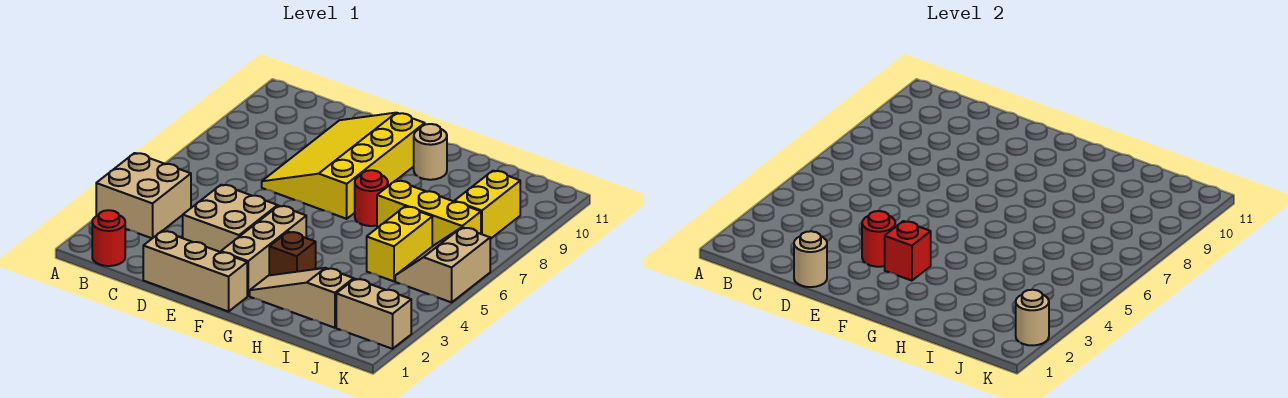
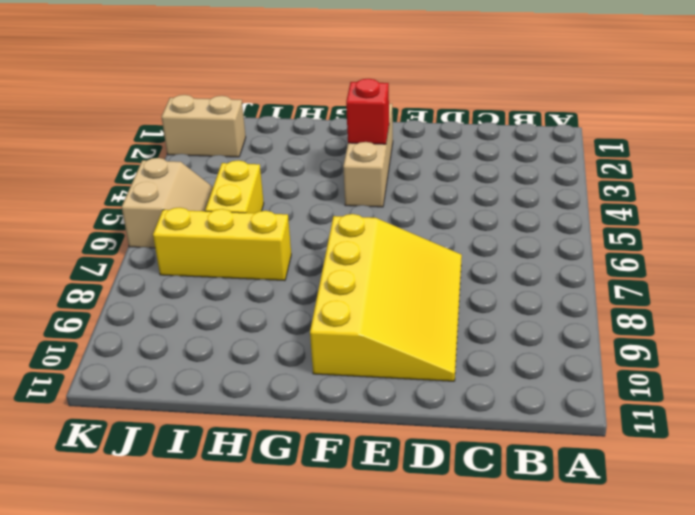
none -> tan brick A3:B4 level 1
none -> red round brick B1 level 1
none -> tan brick D1:F1 level 1

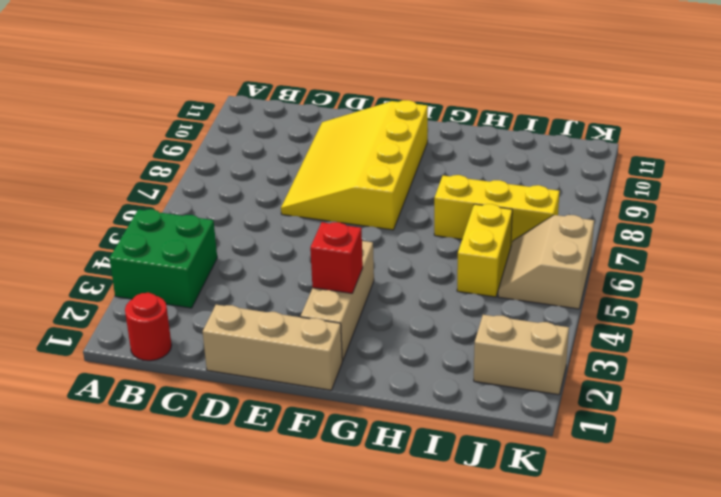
green brick A3:B4 level 1 -> tan brick A3:B4 level 1
none -> tan brick D3:E4 level 1
none -> tan slope G2:I2 level 1 top I
none -> brown brick G3 level 1

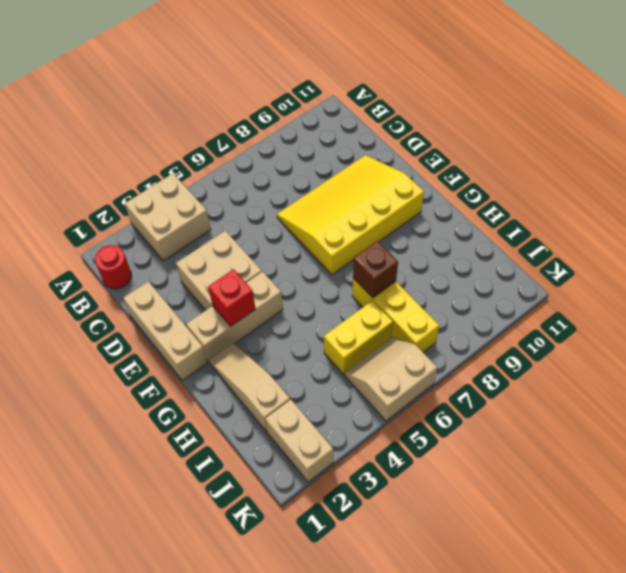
brown brick H7 level 2 -> brown brick G3 level 1
none -> red round brick G7 level 1
none -> tan round brick G10 level 1
none -> yellow brick J8:J9 level 1

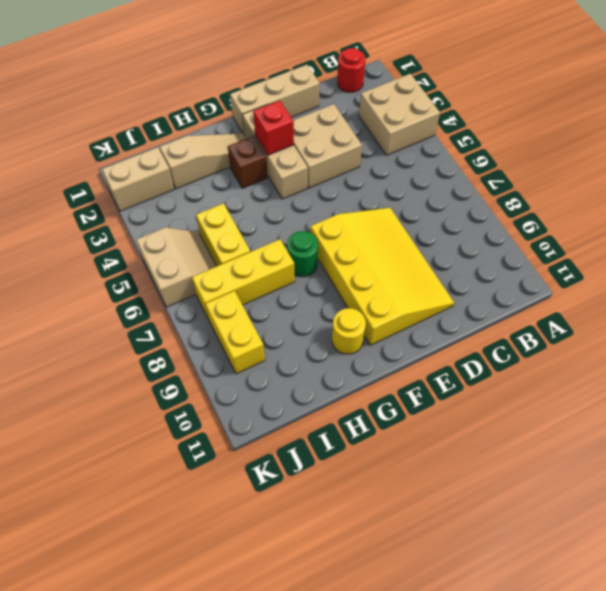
green round brick G7 level 1 -> red round brick G7 level 1
yellow round brick G10 level 1 -> tan round brick G10 level 1
none -> tan round brick D1 level 2
none -> red round brick E3 level 2
none -> tan round brick K2 level 2

